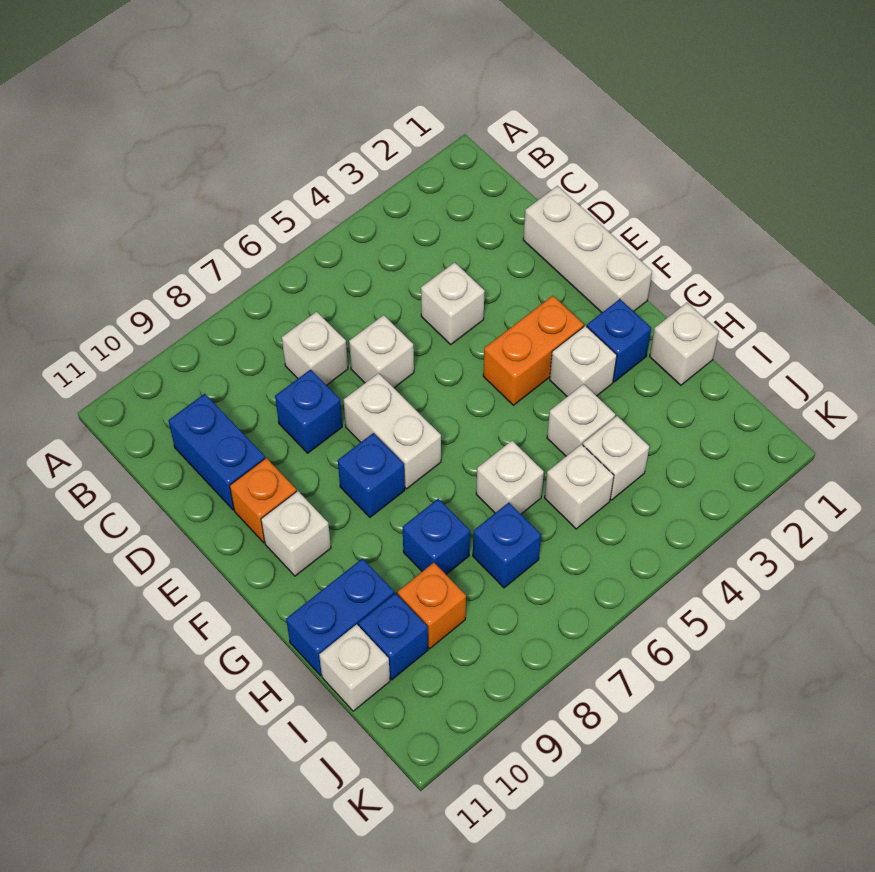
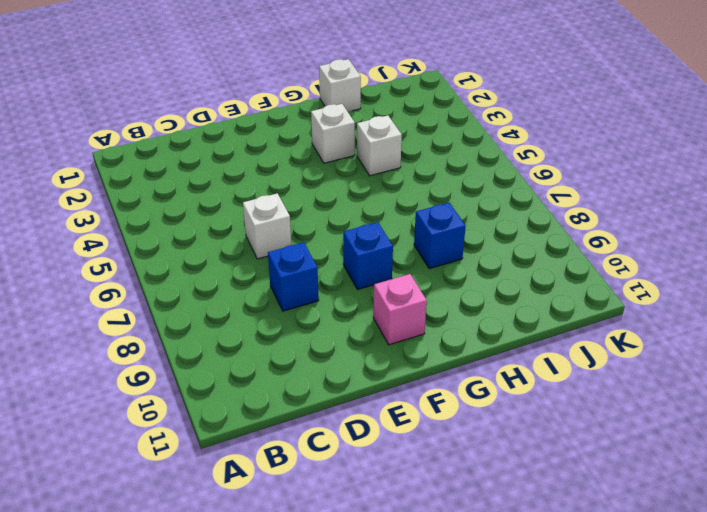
pink brick F10 level 1 -> white brick F10 level 1
none -> white brick C7 level 1
none -> blue brick C10:D10 level 1
none -> white brick D1:F1 level 1

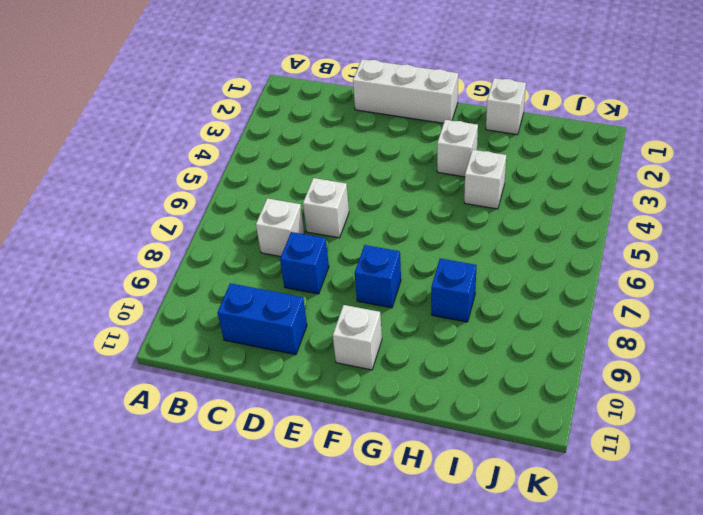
none -> white brick D4 level 1
none -> white brick E7:F7 level 1
none -> orange brick E10 level 1

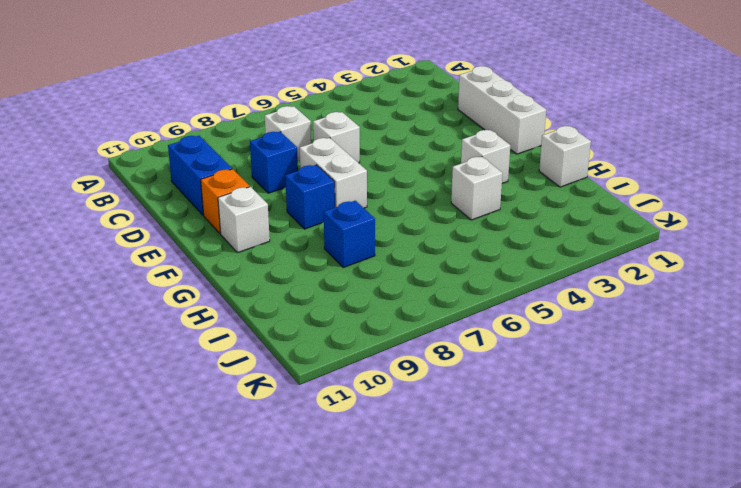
none -> white brick D4 level 1
none -> orange brick F3:F4 level 1
none -> blue brick G2 level 1

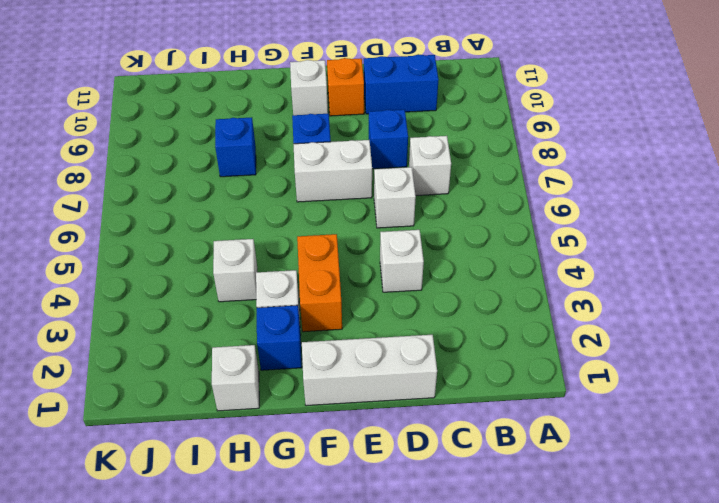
none -> white brick H6 level 1
none -> blue brick H10:H11 level 1
none -> white brick I4 level 1

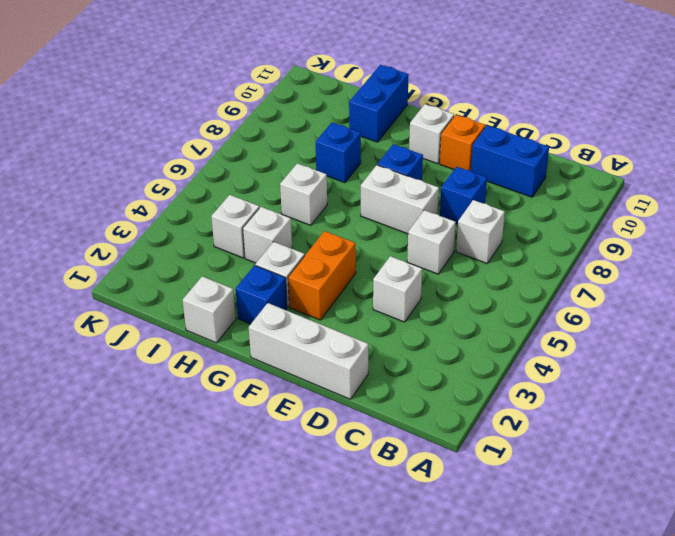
none -> white brick I5 level 1
none -> blue brick I7 level 1
none -> orange brick I9 level 1

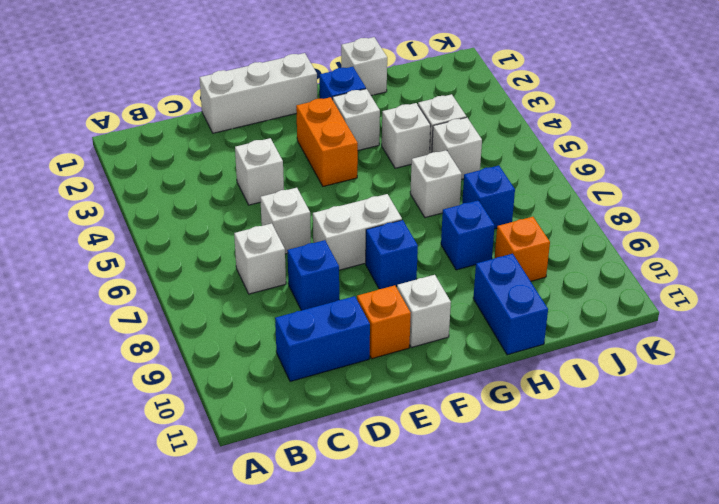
none -> blue brick I10 level 1
none -> white brick I11 level 1

